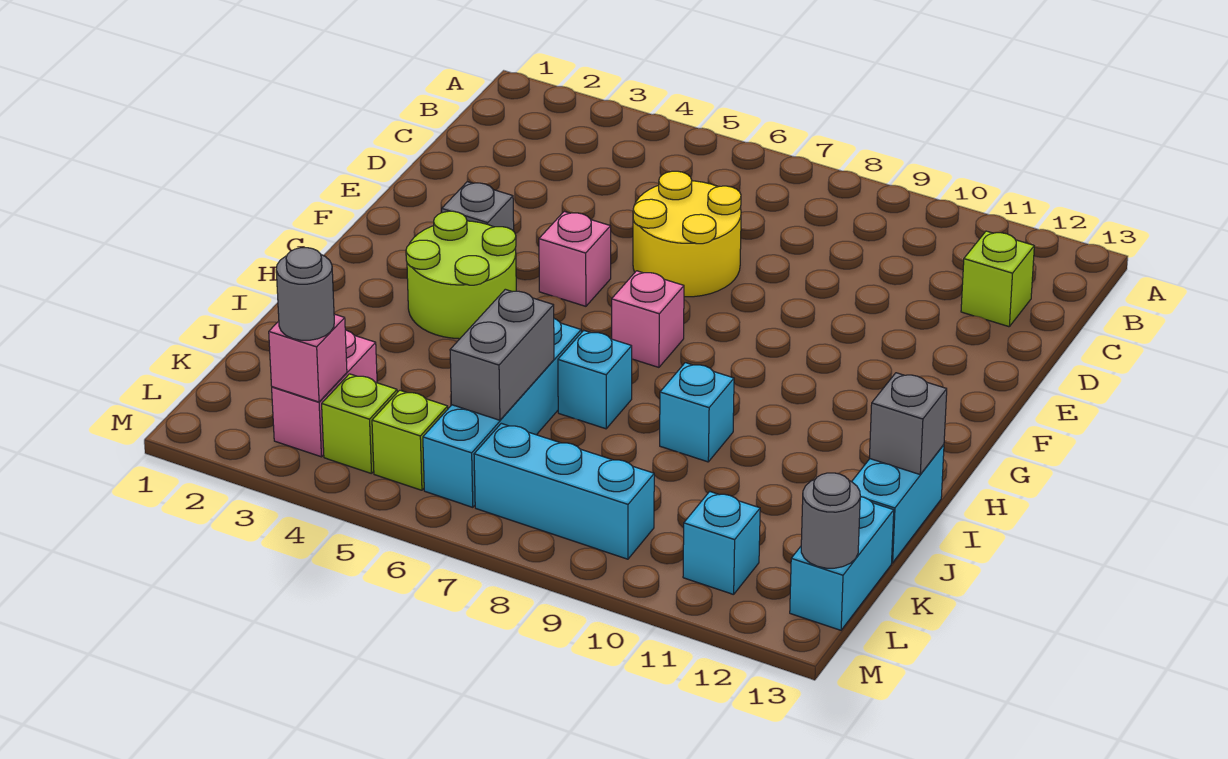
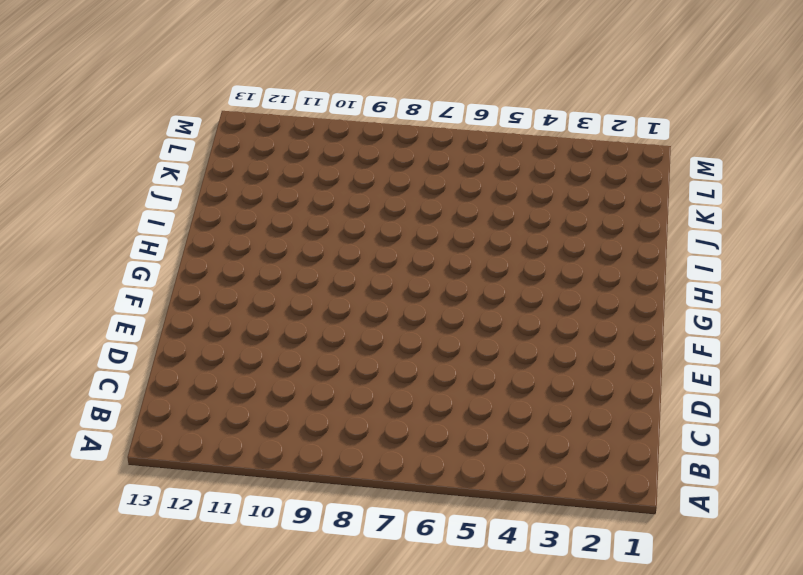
none -> lime brick C12 level 1
none -> yellow round brick D6:E7 level 1
none -> grey brick F3 level 1

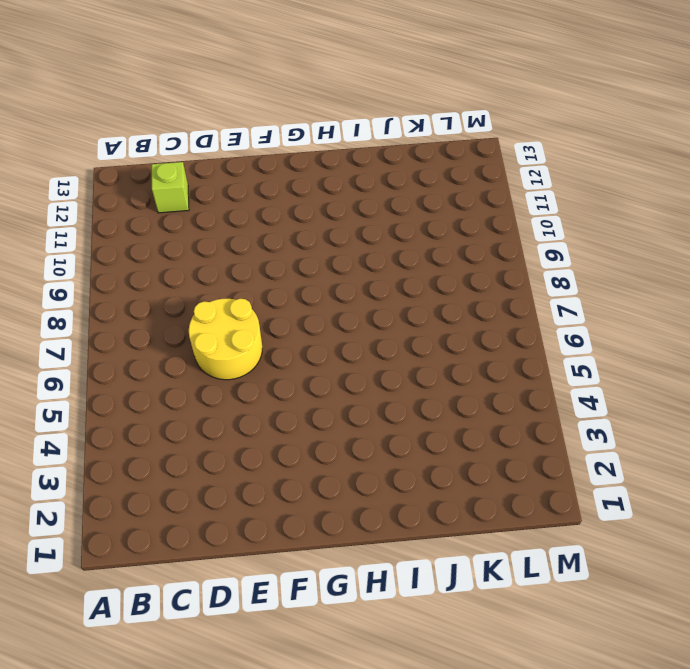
none -> grey brick F3 level 1
none -> pink brick F5 level 1
none -> lime round brick G3:H4 level 1

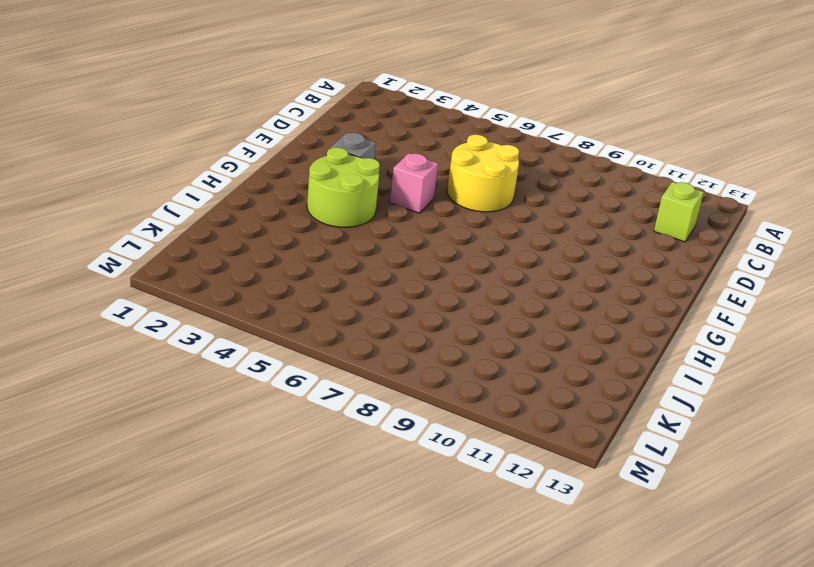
none -> pink brick G7 level 1
none -> cyan brick I6:L6 level 1
none -> cyan brick I7 level 1

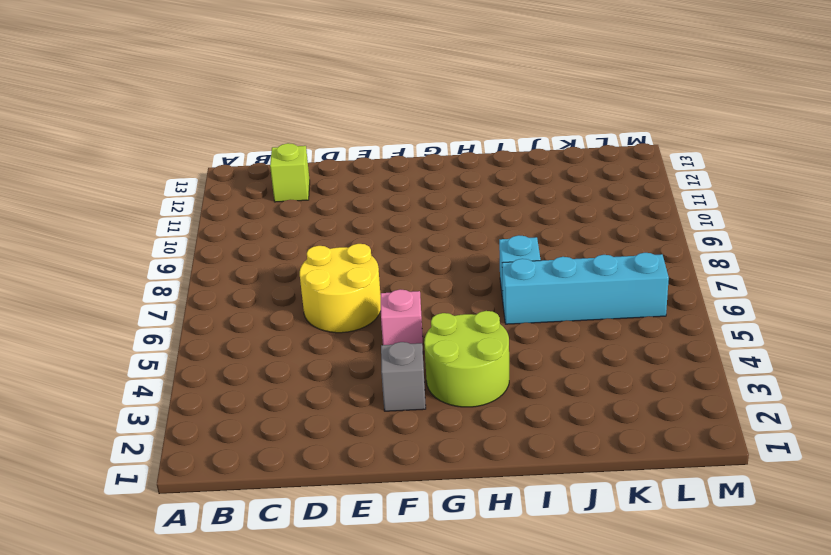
none -> pink brick G7 level 1
none -> cyan brick I9 level 1
none -> cyan brick I13:J13 level 1

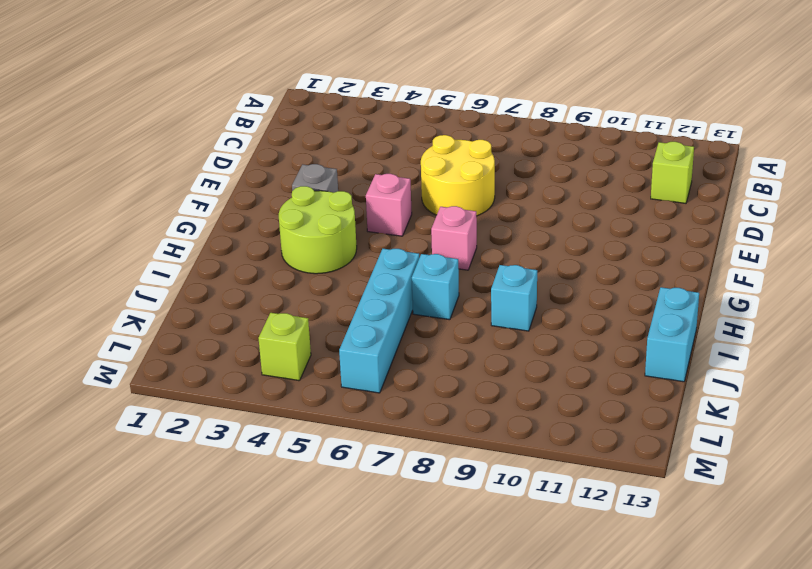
none -> pink brick K3:L3 level 1
none -> cyan brick K13:L13 level 1
none -> lime brick L5 level 1

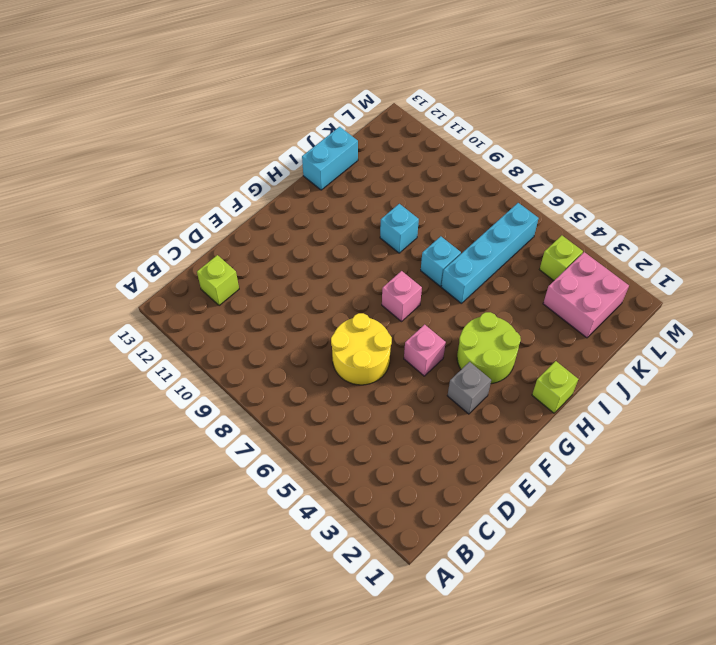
lime brick H1 level 1 -> lime brick L5 level 1
pink brick K2:L3 level 1 -> pink brick K3:L3 level 1
none -> cyan brick K13:L13 level 1
none -> cyan brick L7:L9 level 1
none -> cyan brick L11 level 1

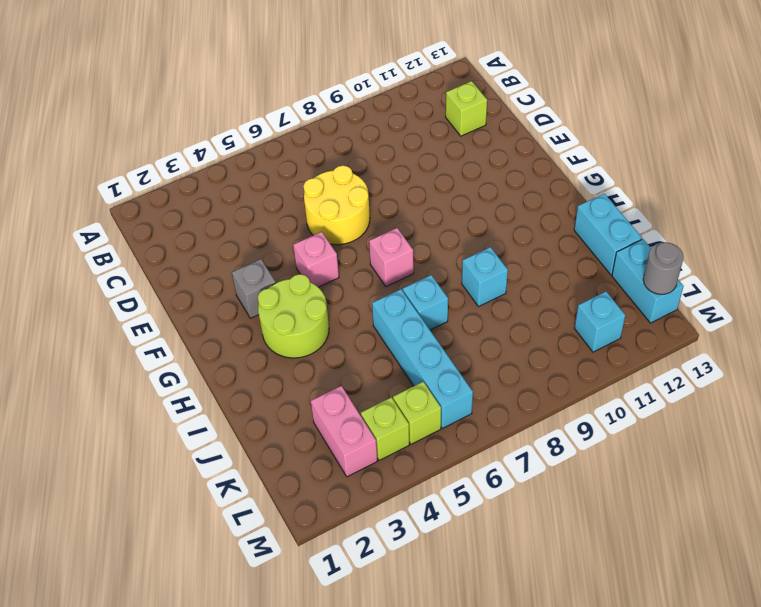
none -> cyan brick L7:L9 level 1
none -> grey brick I13 level 2
none -> grey brick J6:K6 level 2

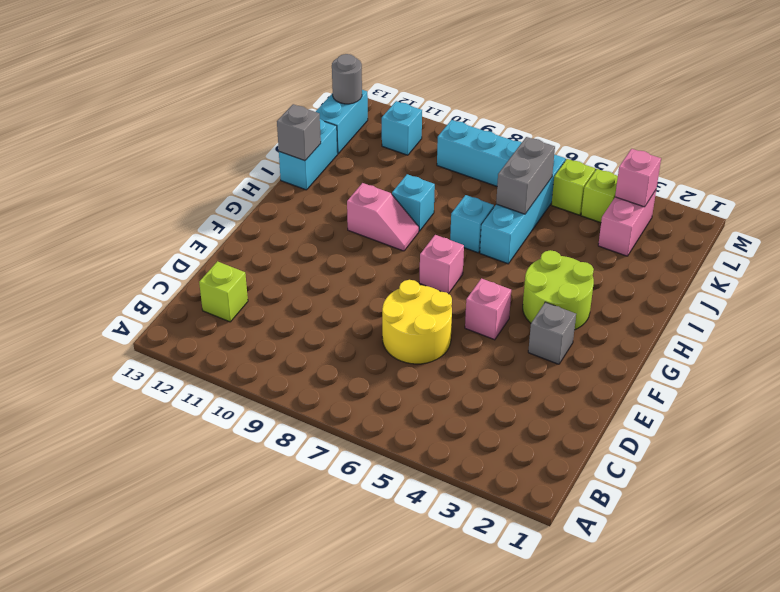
pink slope H9:H10 level 1 top 10 -> none
none -> grey round brick L3 level 3

